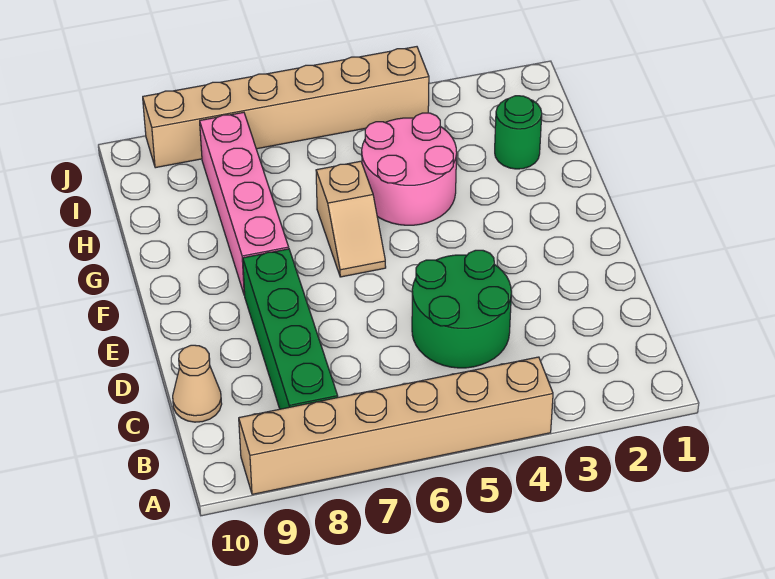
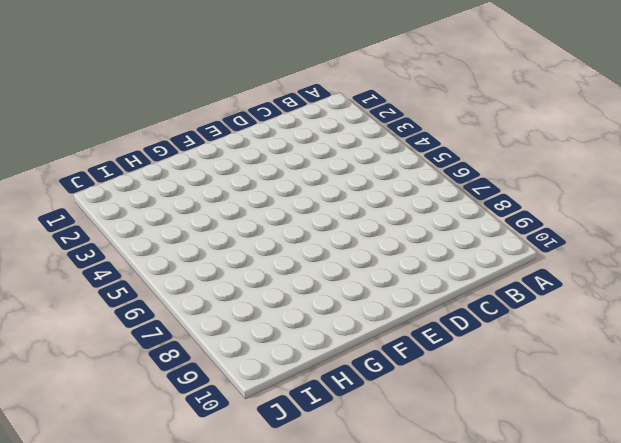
none -> tan brick A4:A9 level 1
none -> green brick B8:E8 level 1

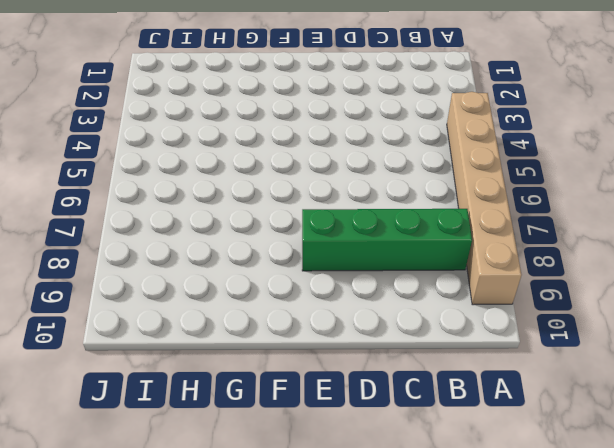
none -> green round brick C4:D5 level 1
none -> tan cone C10 level 1

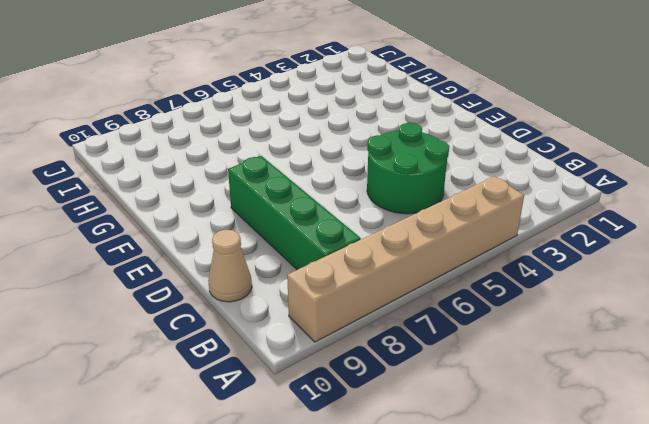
none -> tan slope F6:G6 level 1 top G
none -> pink brick F8:I8 level 1

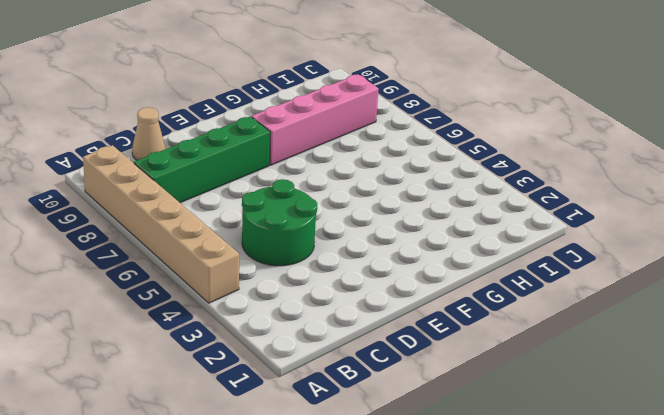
none -> tan slope F6:G6 level 1 top G
none -> pink round brick G4:H5 level 1

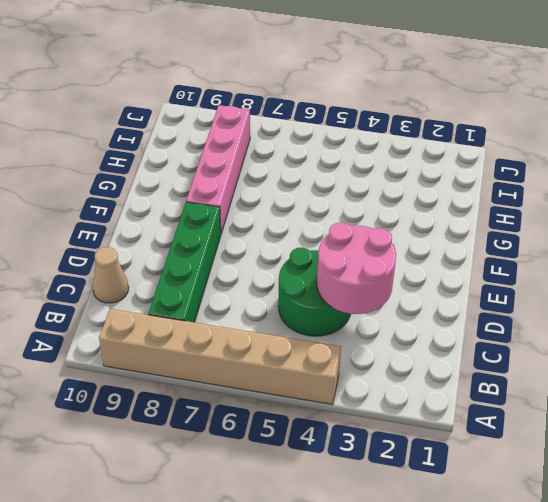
pink round brick C3:D4 level 2 -> pink round brick G4:H5 level 1
none -> tan slope F6:G6 level 1 top G
none -> green round brick H2 level 1

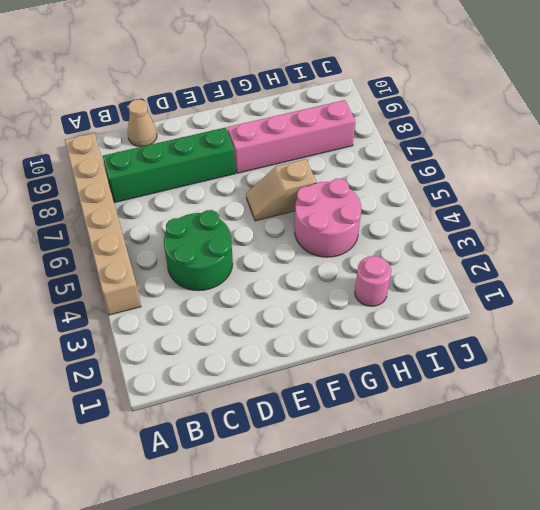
pink round brick H2 level 1 -> green round brick H2 level 1
none -> tan brick J4:J9 level 1

